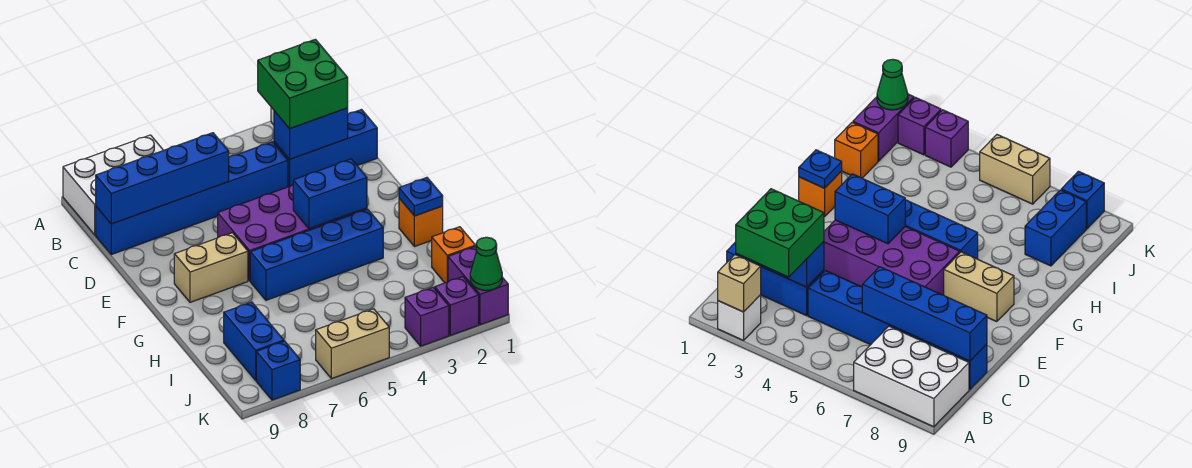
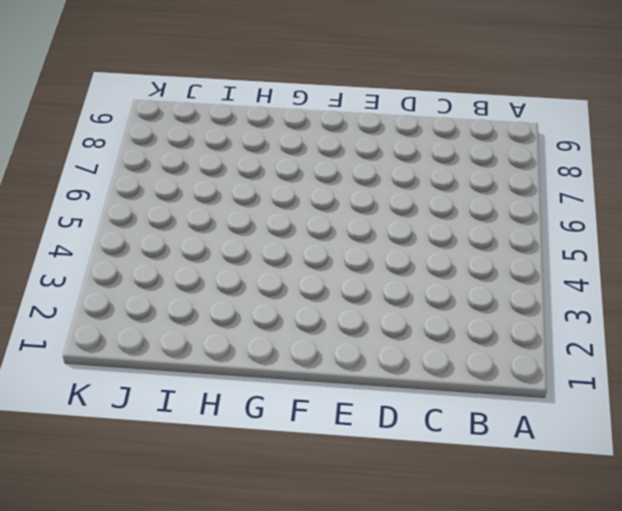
none -> white brick A2 level 1
none -> white brick A7:B9 level 1
none -> blue brick C1:C3 level 1

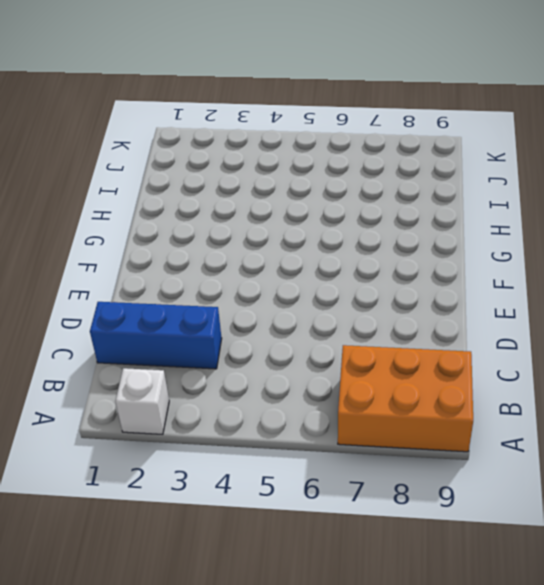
orange brick A7:B9 level 1 -> white brick A7:B9 level 1
none -> blue brick C4:C9 level 1
none -> purple brick E3:F6 level 1
none -> tan brick F7:F8 level 1

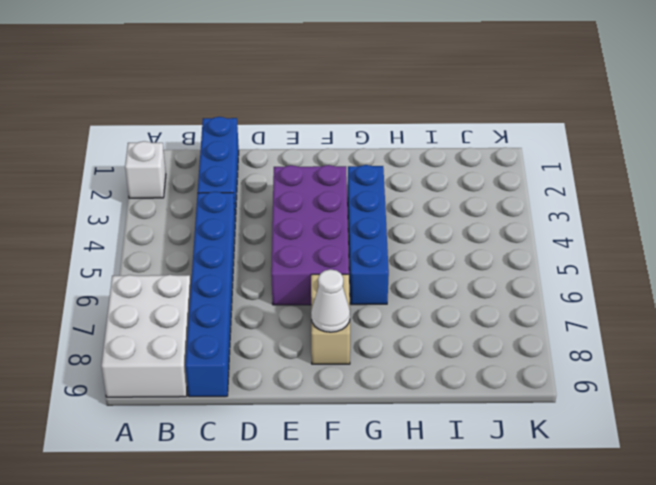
white cone F8 level 2 -> none
none -> orange brick G1 level 1
none -> orange brick I1 level 1
none -> blue brick I8:J8 level 1

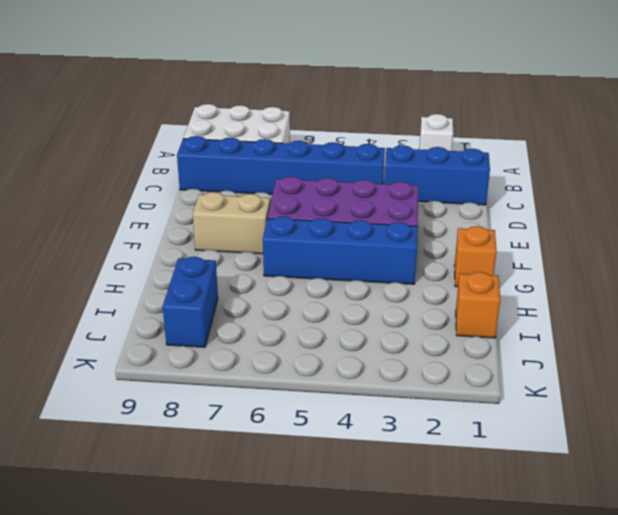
none -> purple brick J1:K1 level 1
none -> purple brick K2 level 1
none -> purple brick K3 level 1

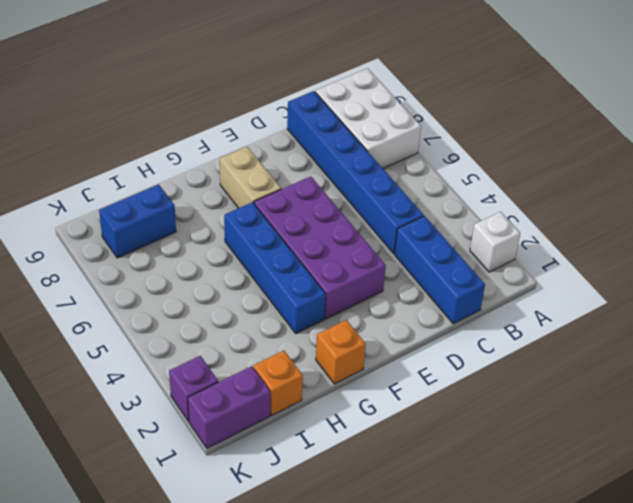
none -> purple brick K3 level 1
none -> tan brick K5:K6 level 1
none -> blue brick K8 level 1

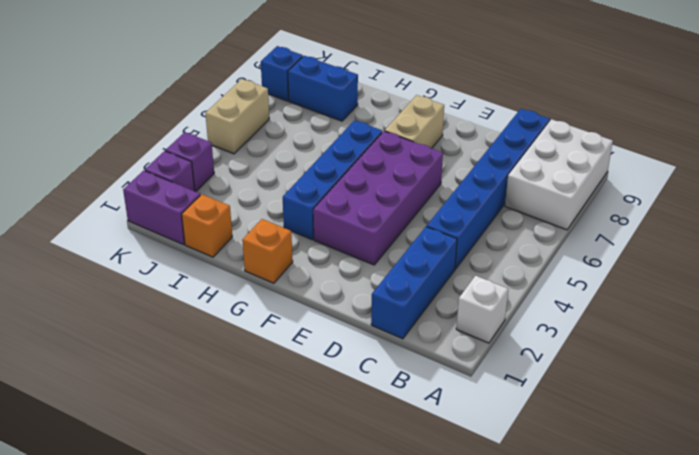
none -> tan brick A2 level 2
none -> blue brick C2:C3 level 2
none -> blue brick C6:C9 level 2

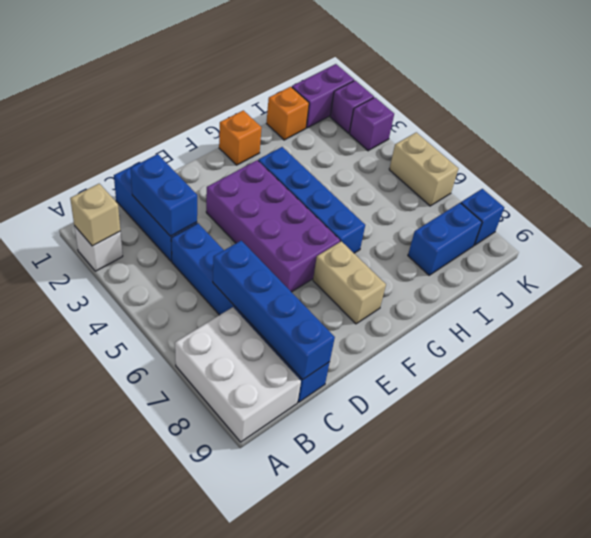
none -> blue brick F3:F4 level 2
none -> blue plate G1 level 2
none -> green cone K1 level 2

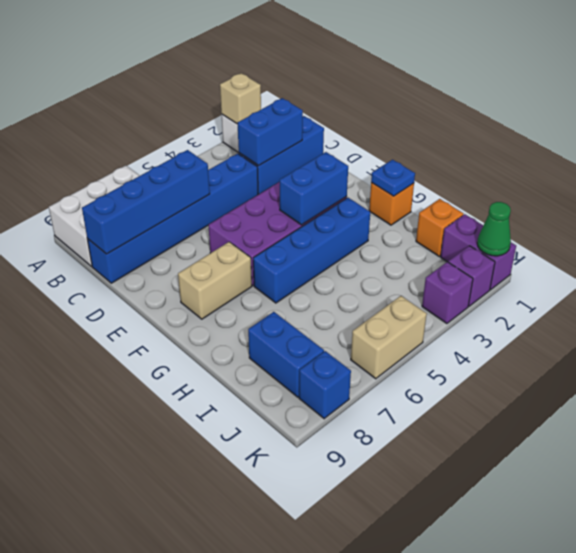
none -> green brick B2:C3 level 3

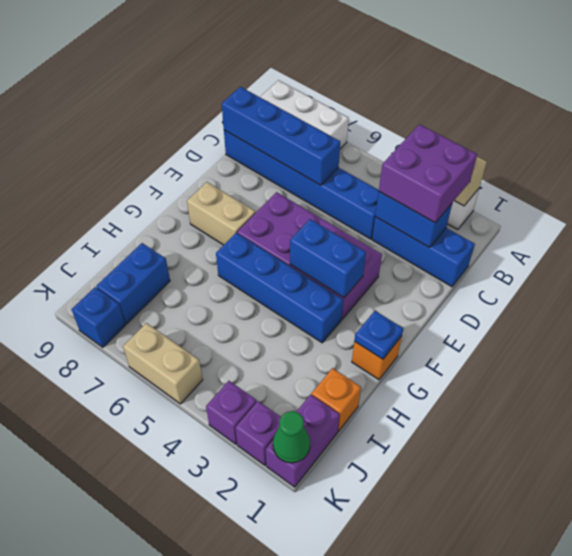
purple brick B2:C3 level 3 -> green brick B2:C3 level 3

